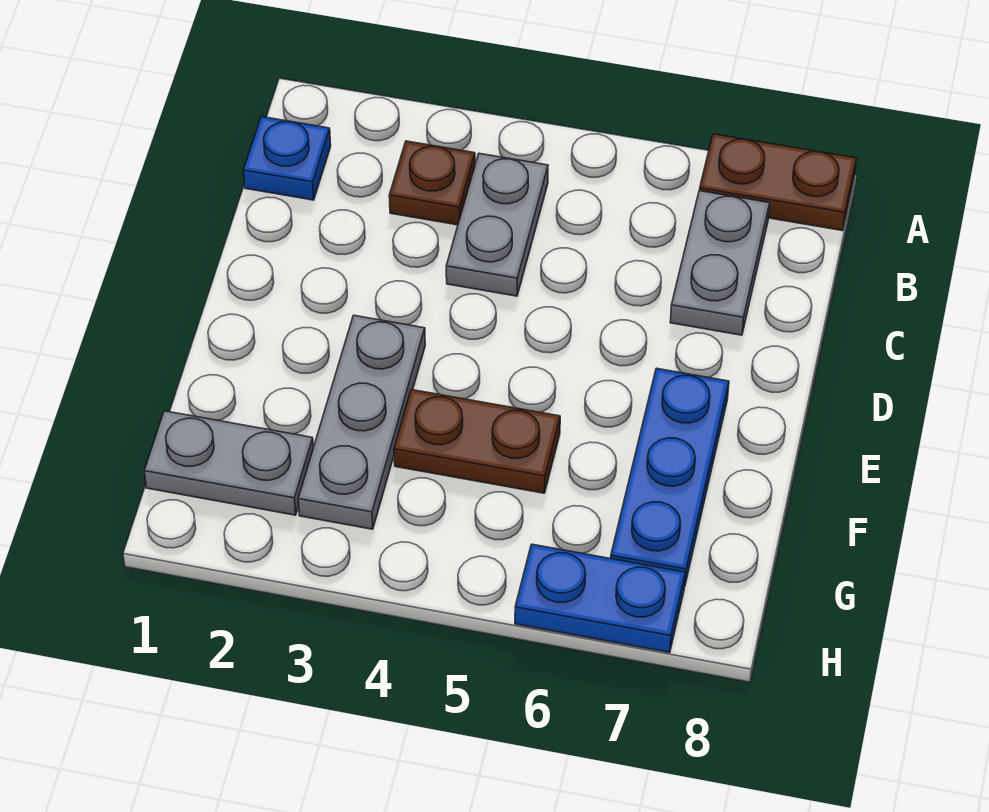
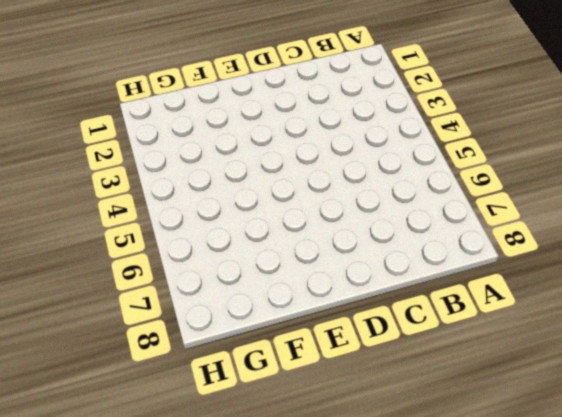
none -> brown plate A7:A8 level 1
none -> blue plate B1 level 1

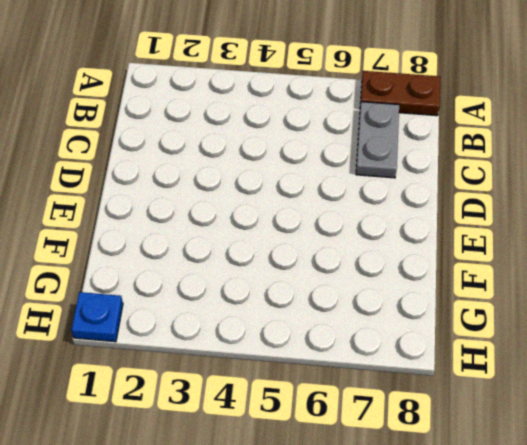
blue plate H1 level 1 -> blue plate B1 level 1
none -> brown plate B3 level 1
none -> grey plate B4:C4 level 1

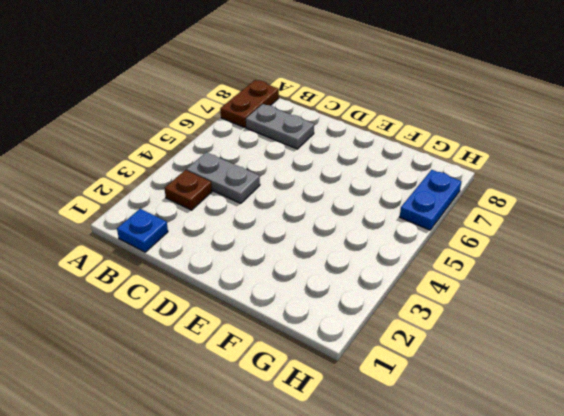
none -> grey plate E3:G3 level 1
none -> blue plate E7:G7 level 1

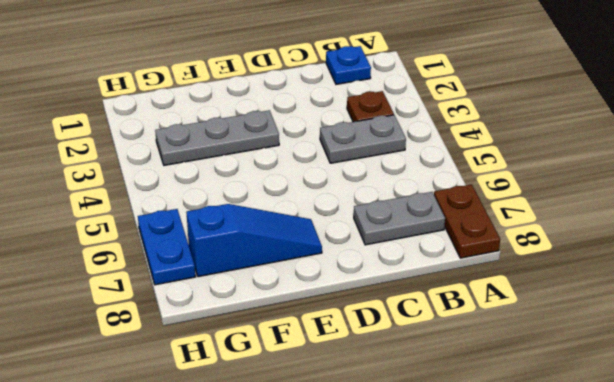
blue slope E7:G7 level 1 top G -> blue plate E7:G7 level 1
none -> brown plate F4:F5 level 1
none -> grey plate G1:G2 level 1

